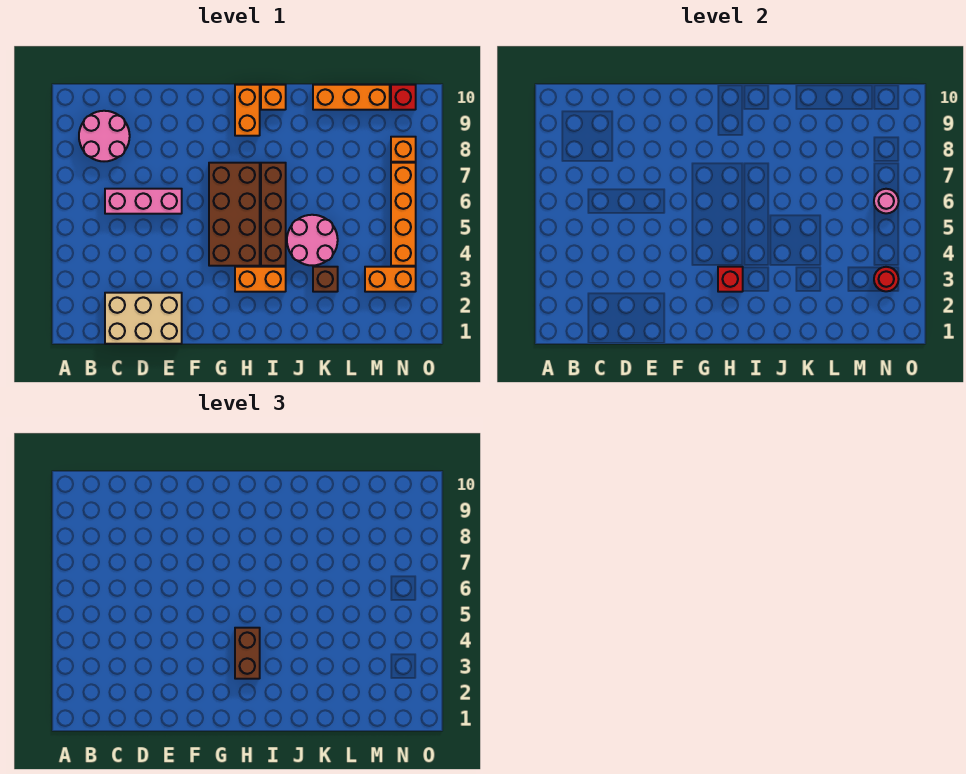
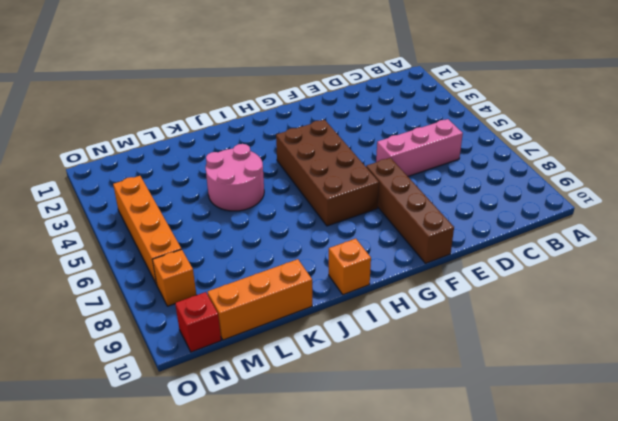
brown brick F7:F10 level 1 -> brown brick I4:I7 level 1
none -> pink round brick B8:C9 level 1
none -> tan brick C1:E2 level 1
none -> orange brick H3:I3 level 1

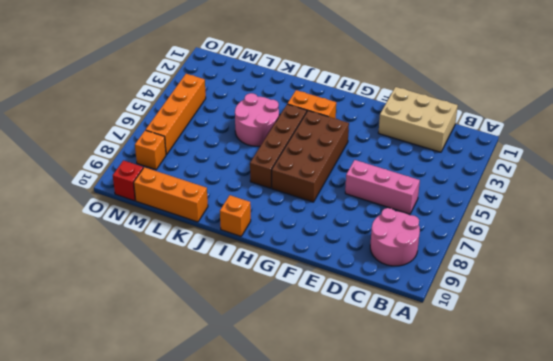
none -> orange brick H9:H10 level 1
none -> brown brick K3 level 1
none -> orange brick M3:N3 level 1

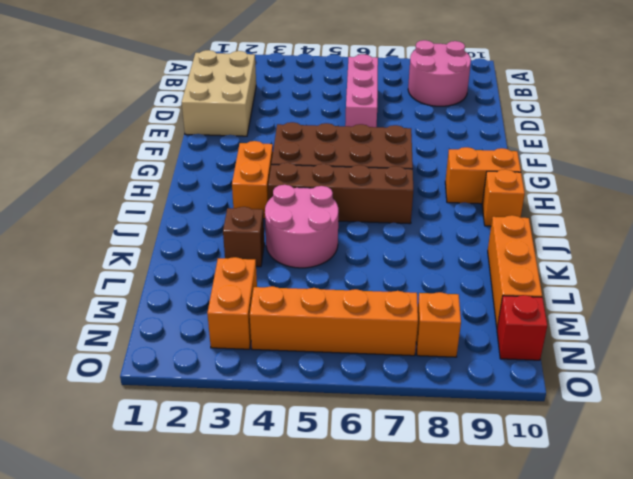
none -> red brick H3 level 2
none -> red round brick N3 level 2
none -> pink round brick N6 level 2

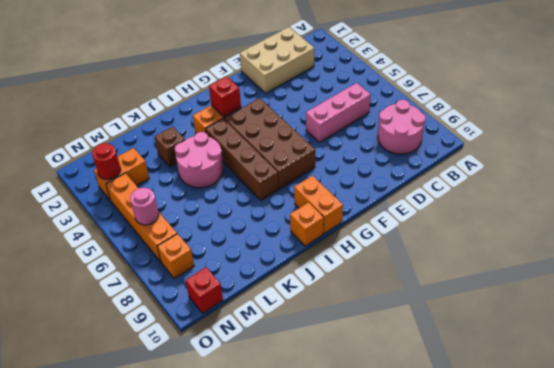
none -> orange brick K10:M10 level 1
none -> brown brick H3:H4 level 3

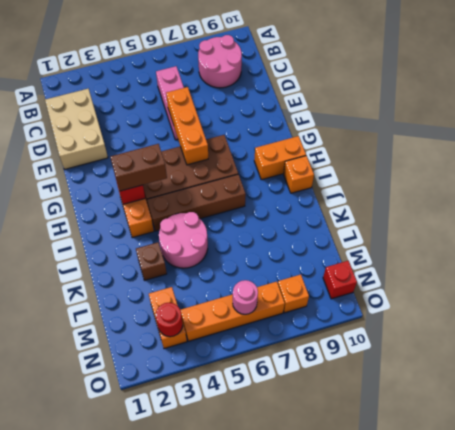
orange brick E6:G6 level 2 -> orange brick K10:M10 level 1

